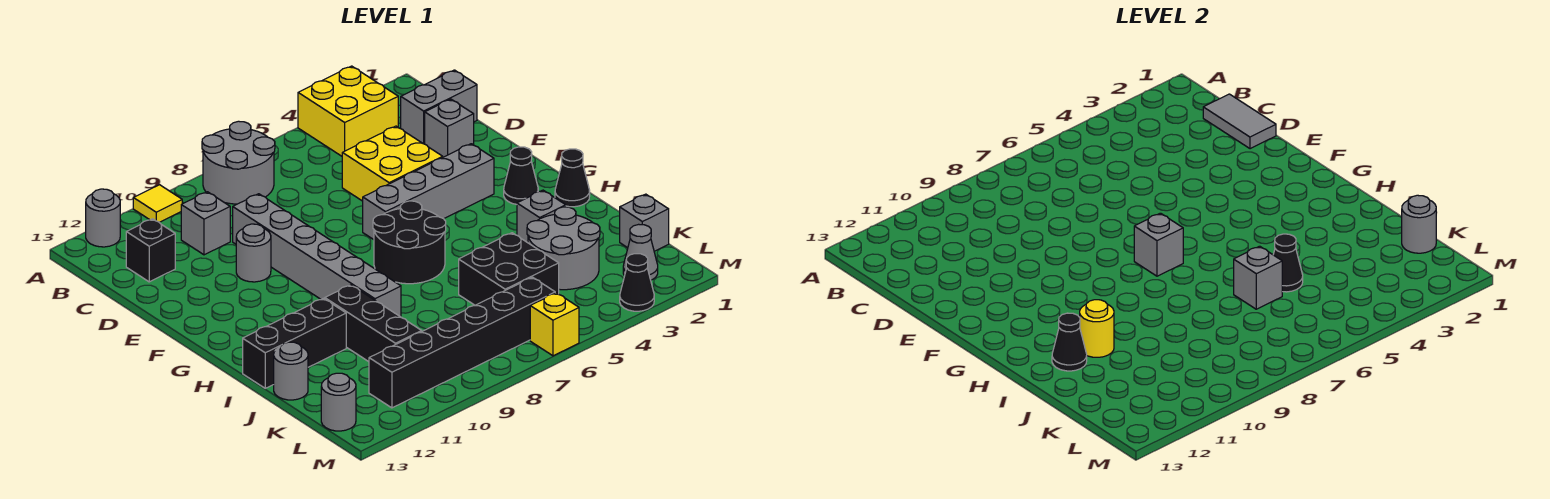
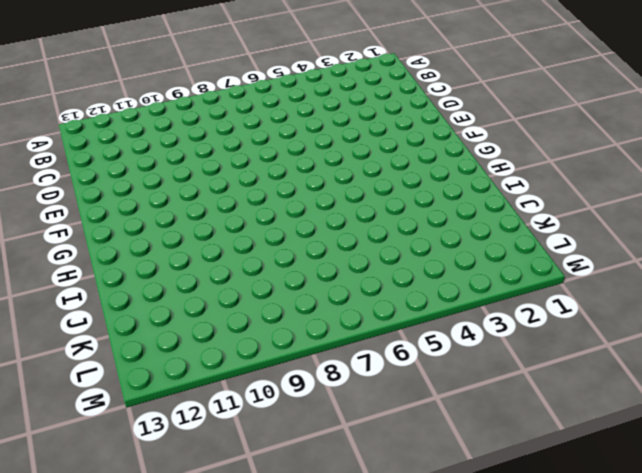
none -> yellow brick A3:B4 level 1
none -> grey round brick A7:B8 level 1
none -> yellow tile A10 level 1
none -> grey round brick A12 level 1

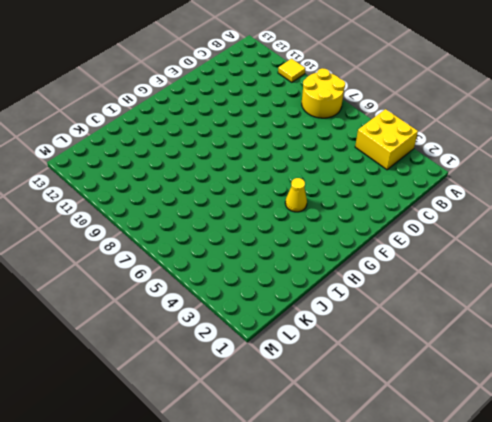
yellow round brick A7:B8 level 1 -> grey round brick A7:B8 level 1
yellow cone G4 level 1 -> none
none -> grey round brick A12 level 1
none -> grey brick C1:C2 level 1
none -> grey brick C10 level 1
none -> black brick C12 level 1

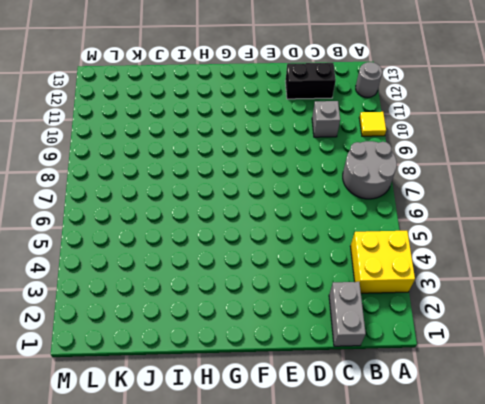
black brick C12:D12 level 1 -> black brick C12 level 1
none -> grey brick D2 level 1
none -> yellow brick D4:E5 level 1
none -> grey brick D9:I9 level 1
none -> grey round brick E10 level 1

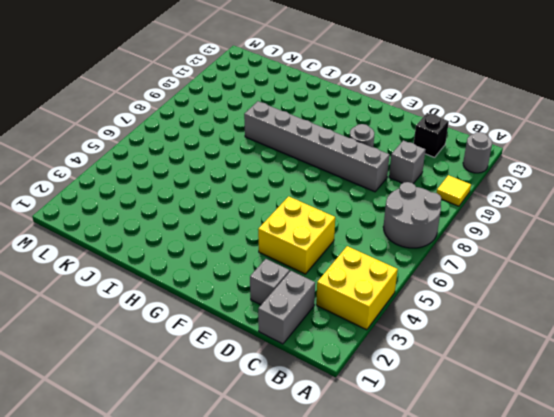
none -> grey brick F3:F6 level 1
none -> black cone G2 level 1
none -> black round brick G6:H7 level 1
none -> black cone H1 level 1

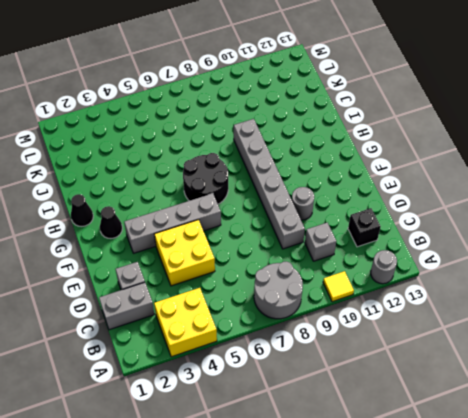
none -> grey brick I3 level 1
none -> black brick I10:K10 level 1
none -> black brick I11:I13 level 1
none -> grey round brick J3:K4 level 1

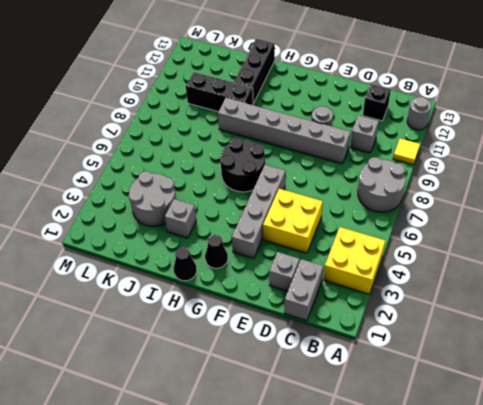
none -> black brick J5:K6 level 1
none -> grey round brick J13 level 1
none -> grey brick K1 level 1
none -> grey cone L2 level 1

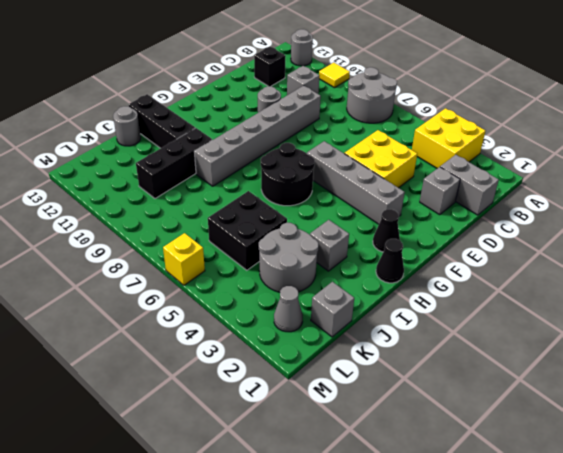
none -> black brick L6:L11 level 1
none -> grey round brick L13 level 1
none -> black cone M3 level 1
none -> grey tile C1:D1 level 2

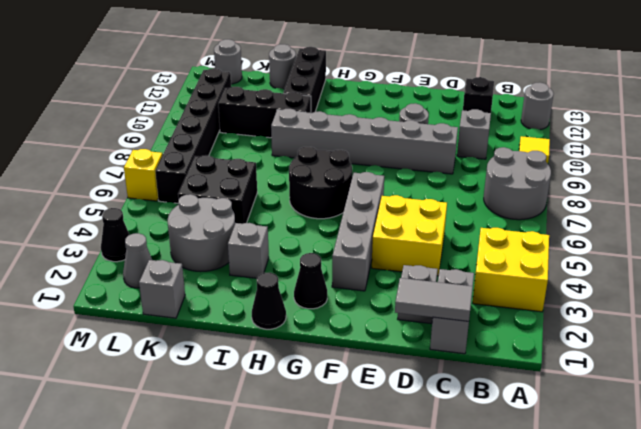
none -> grey brick G7 level 2
none -> yellow round brick I11 level 2
none -> black cone I12 level 2
none -> black cone J5 level 2

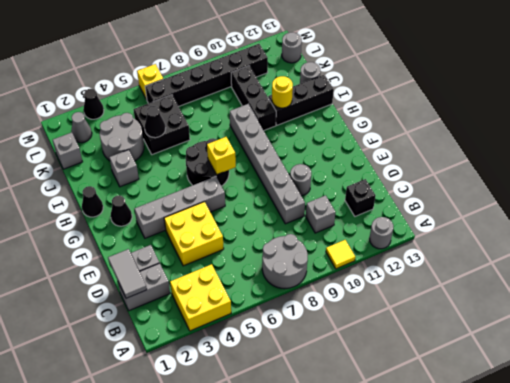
yellow brick G7 level 2 -> grey brick G7 level 2
none -> black cone I12 level 2
none -> grey brick J6 level 2
none -> grey round brick K1 level 2

